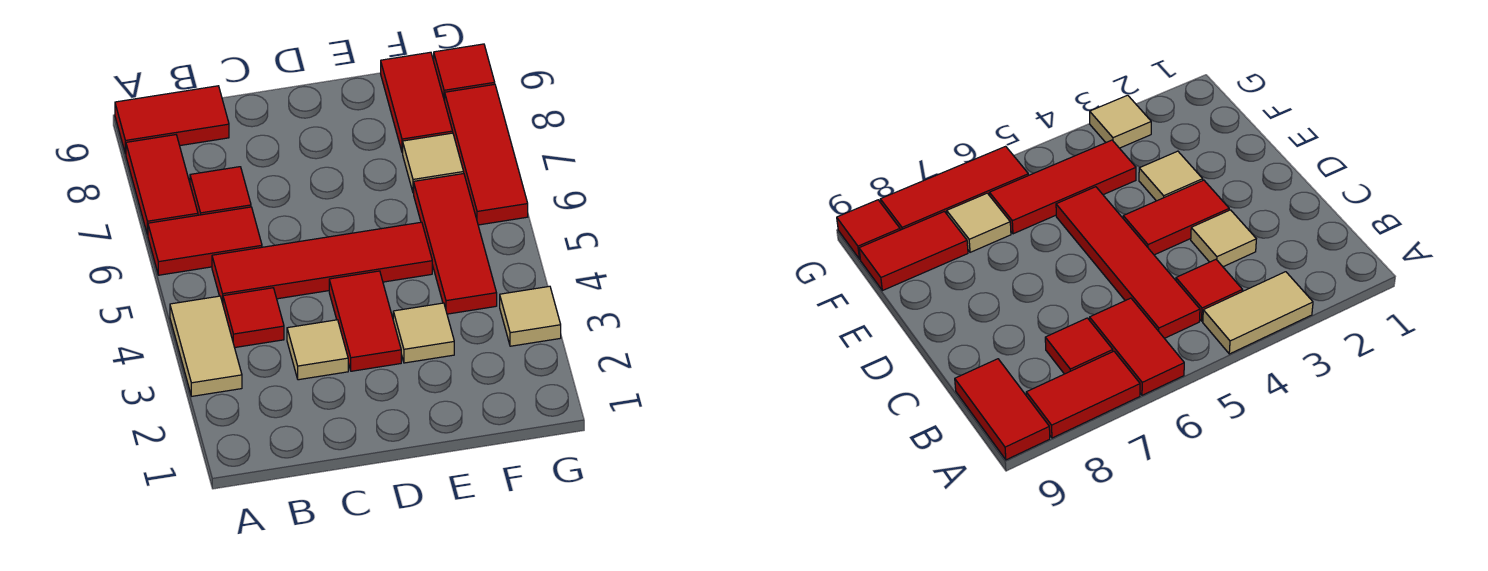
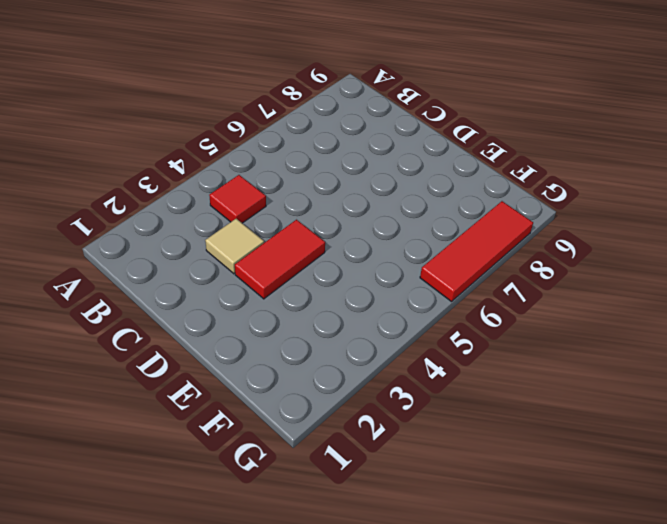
none -> tan tile A3:A4 level 1
none -> red tile A6:B6 level 1
none -> red tile A7:A8 level 1

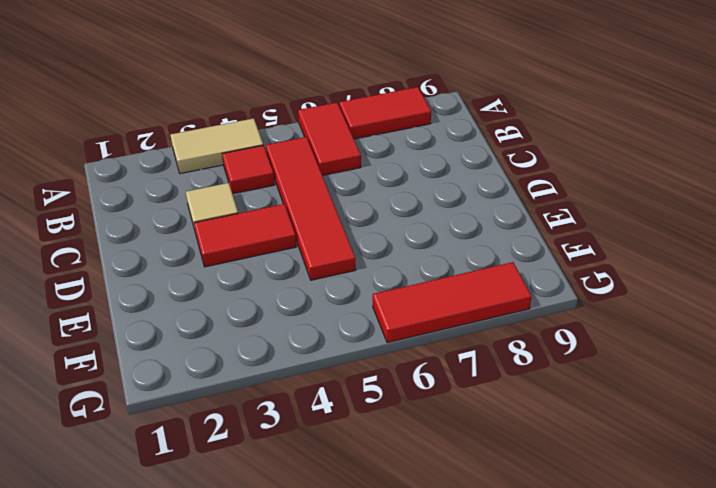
none -> red tile A9:B9 level 1
none -> red tile B7 level 1
none -> tan tile E3 level 1

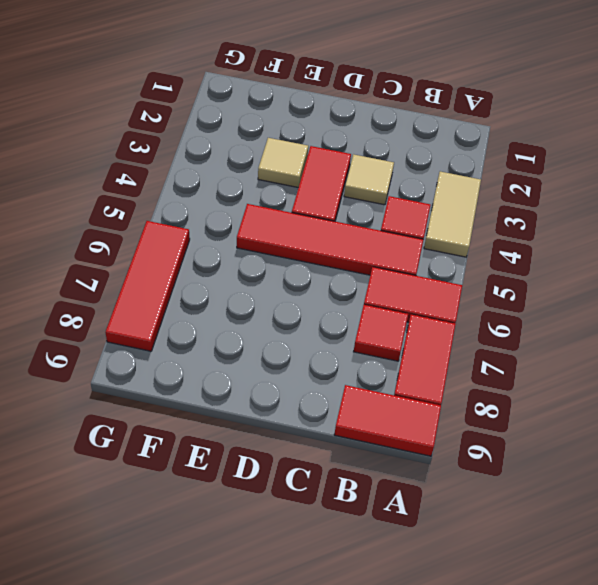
none -> red tile F4:F6 level 1
none -> tan tile F7 level 1
none -> red tile F8:F9 level 1

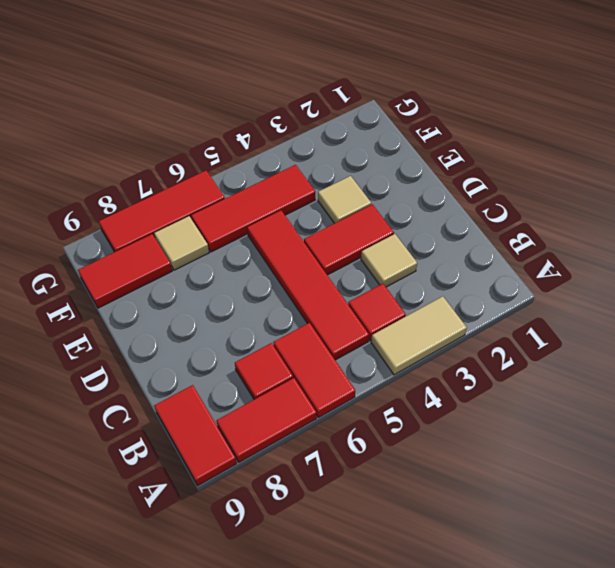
none -> tan tile G3 level 1
none -> red tile G9 level 1

